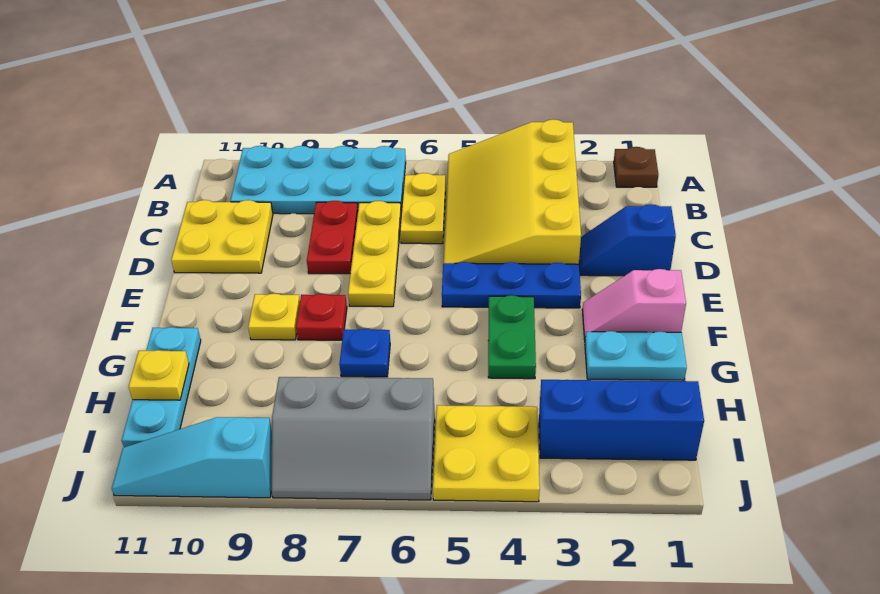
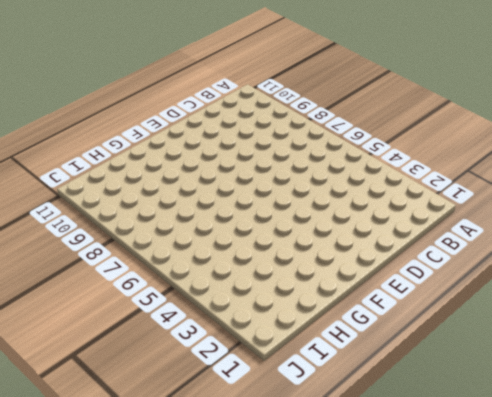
none -> brown plate A1 level 1
none -> yellow slope A3:D5 level 1 top 3
none -> cyan plate A7:B10 level 1

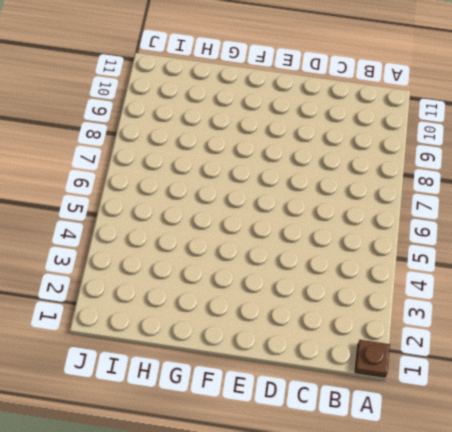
none -> yellow slope A3:D5 level 1 top 3
none -> cyan plate A7:B10 level 1
none -> yellow plate B6:C6 level 1

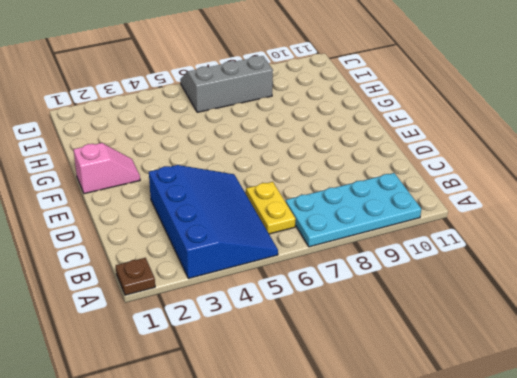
blue slope A3:D5 level 1 top 3 -> yellow slope A3:D5 level 1 top 3
none -> yellow plate C7:E7 level 1
none -> red plate C8:D8 level 1
none -> yellow plate C10:D11 level 1

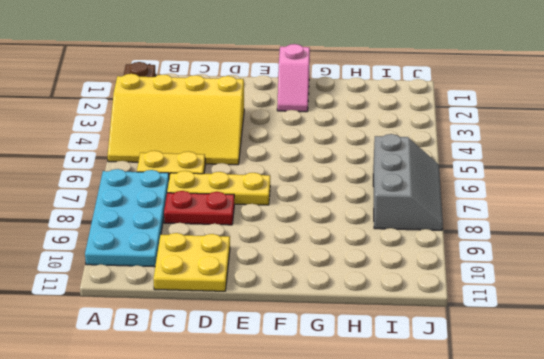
none -> blue slope D1:D2 level 1 top 1
none -> blue plate E3:E5 level 1
none -> green plate F4:G4 level 1

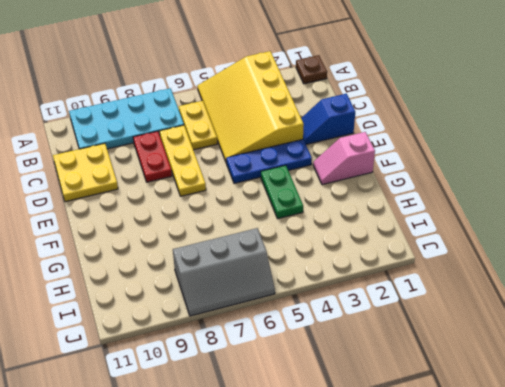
none -> red plate F8 level 1
none -> yellow plate F9 level 1
none -> cyan plate G1:G2 level 1

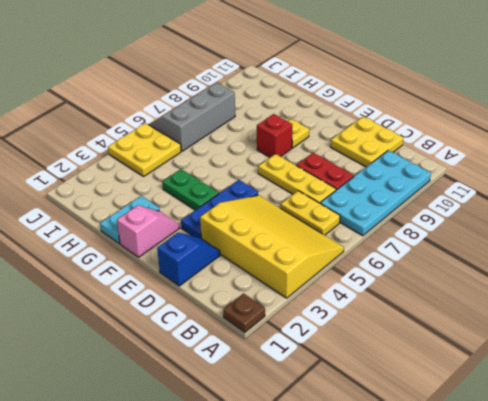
red brick F8 level 1 -> red plate F8 level 1
none -> blue plate G7 level 1
none -> cyan plate G11:I11 level 1
none -> blue brick I1:I3 level 1

